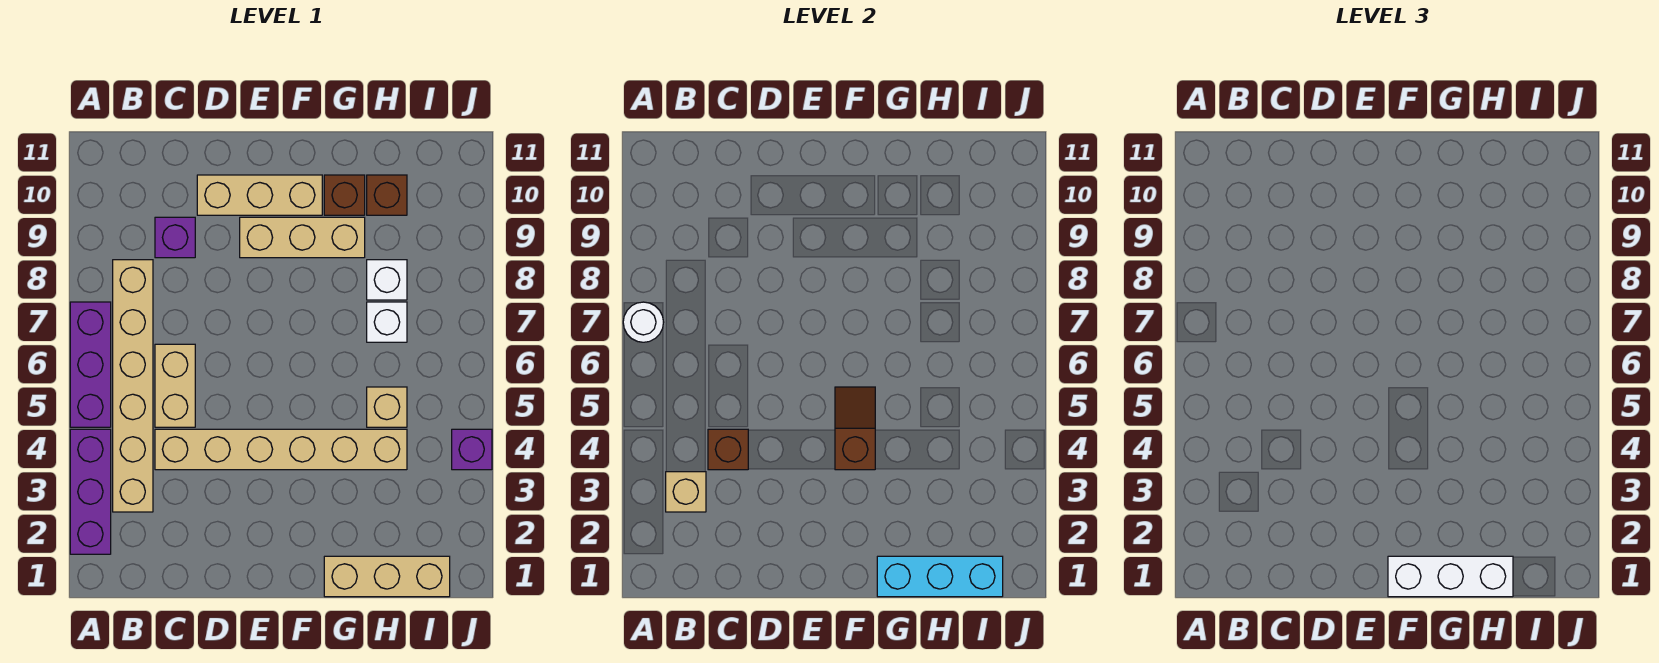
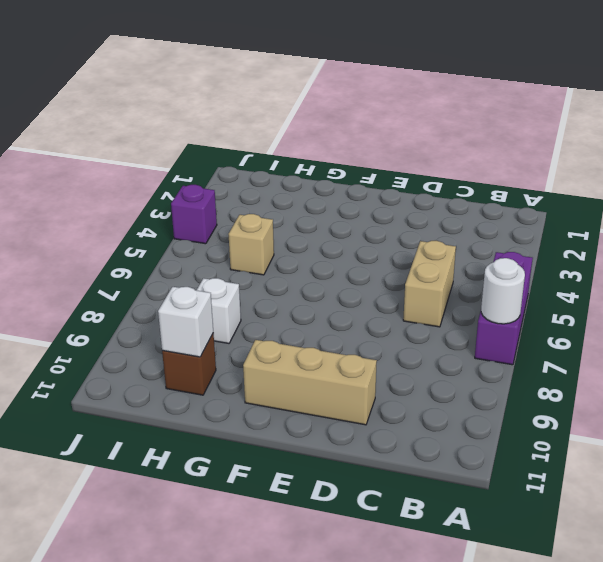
white brick H10 level 2 -> white brick H7 level 1
none -> purple brick A2:A4 level 1
none -> tan brick B3:B8 level 1
none -> tan brick C4:H4 level 1

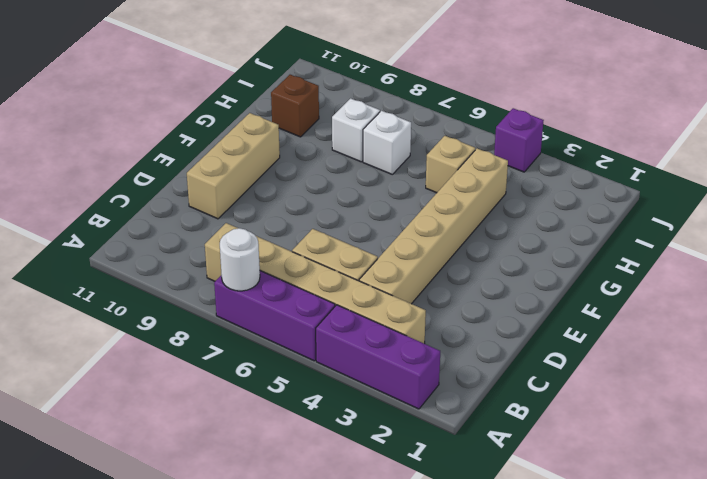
none -> purple brick C9 level 1
none -> tan brick E9:G9 level 1
none -> tan brick G1:I1 level 1

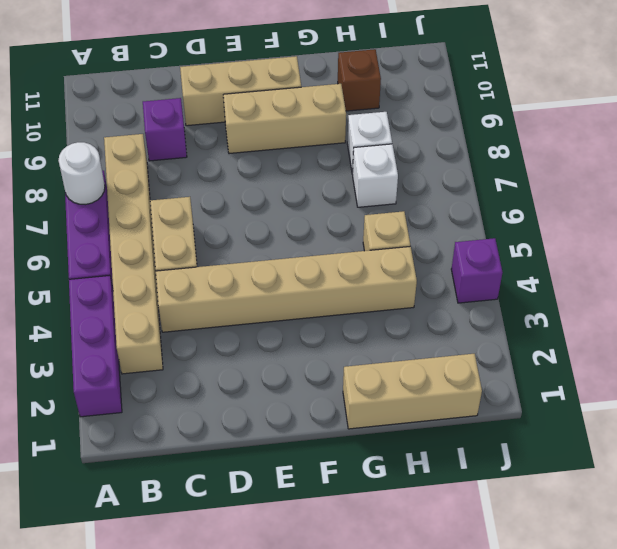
none -> brown brick G10 level 1
none -> tan brick B3 level 2
none -> brown brick C4 level 2

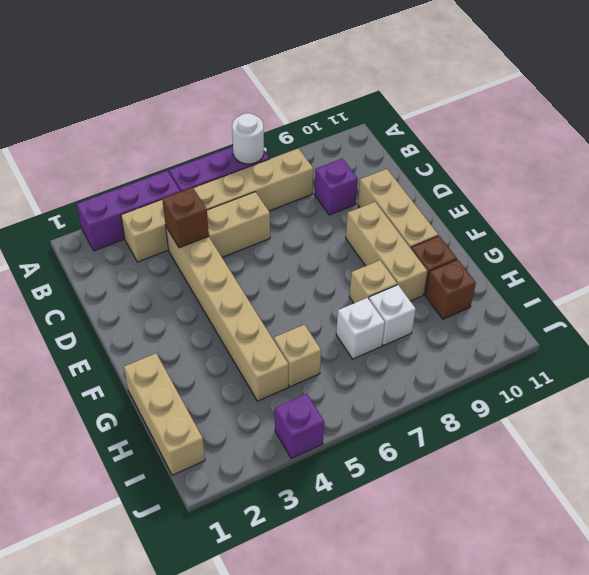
tan brick G8 level 1 -> tan brick B3 level 2
none -> brown slope F4:F5 level 2 top 4
none -> cyan brick G1:I1 level 2
none -> white brick F1:H1 level 3

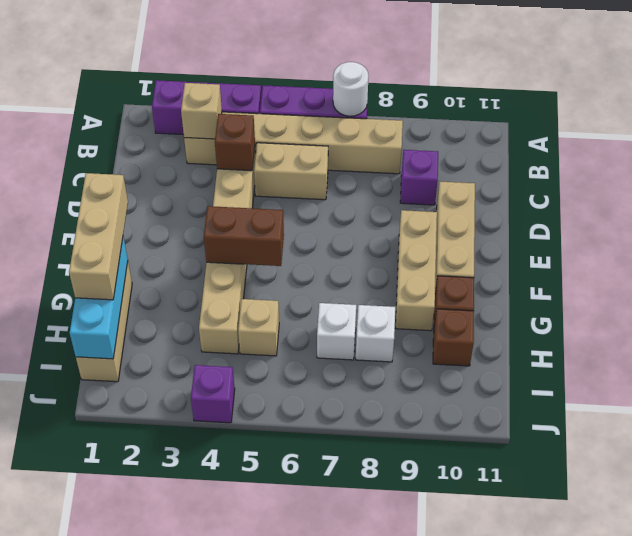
tan brick F1:H1 level 3 -> white brick F1:H1 level 3
brown brick F4:F5 level 2 -> brown slope F4:F5 level 2 top 4

